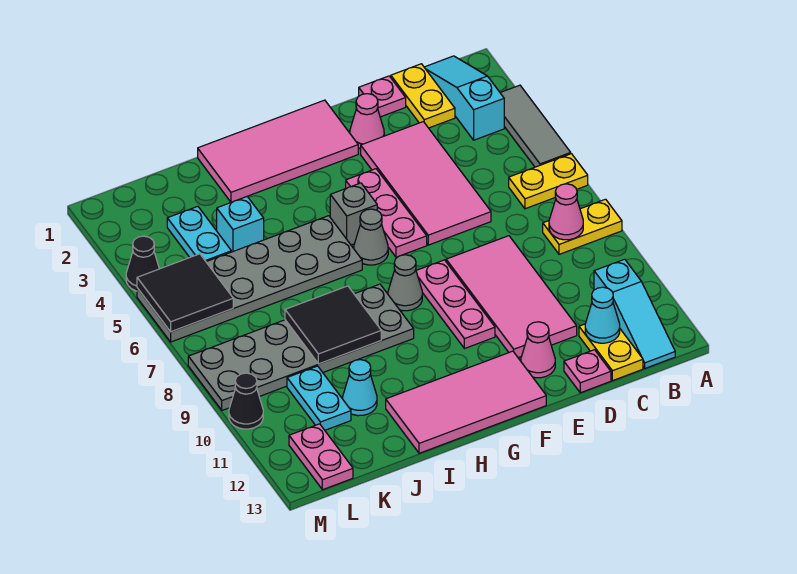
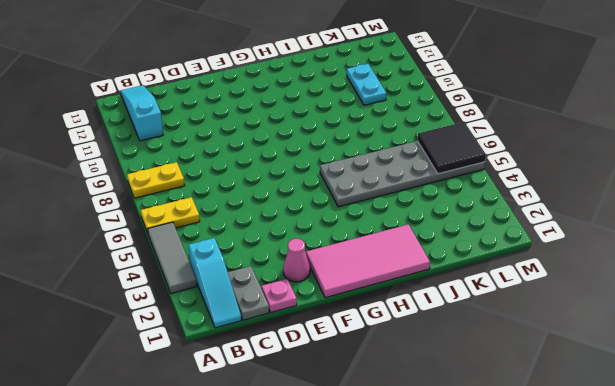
grey plate C1:C2 level 1 -> yellow plate C1:C2 level 1
none -> yellow plate C12:C13 level 1
none -> pink tile D3:E6 level 1
none -> pink tile D8:E11 level 1
none -> pink plate D13 level 1

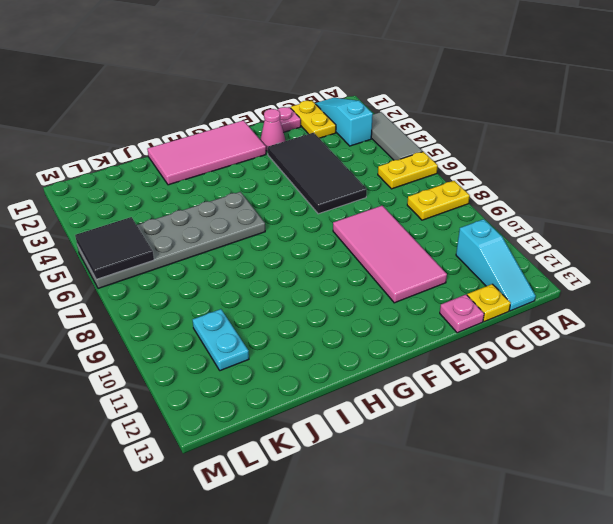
yellow plate C13 level 1 -> yellow plate C12:C13 level 1
black tile D3:E6 level 1 -> pink tile D3:E6 level 1
none -> pink cone E12 level 1
none -> pink plate F4:F6 level 1
none -> pink plate F8:F10 level 1
none -> pink tile F12:I13 level 1

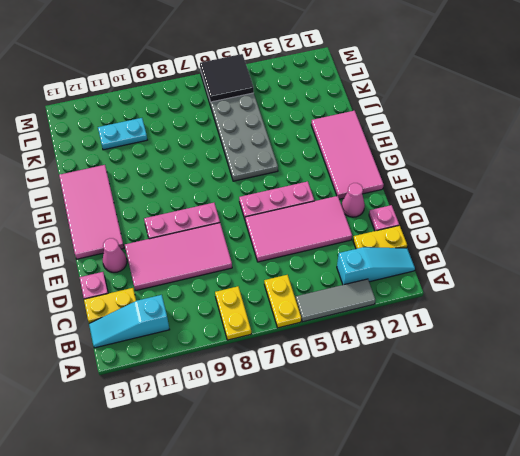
none -> grey brick G5 level 1
none -> grey cone G6 level 1
none -> grey cone G8 level 1
none -> grey plate H8:M9 level 1

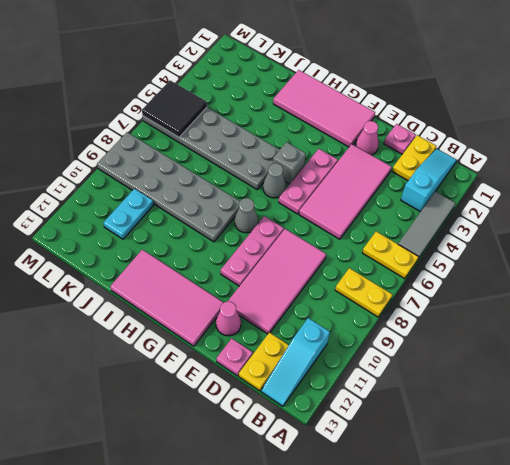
none -> cyan brick J4 level 1
none -> cyan cone J11 level 1
none -> cyan plate K3:K4 level 1
none -> pink plate L12:L13 level 1

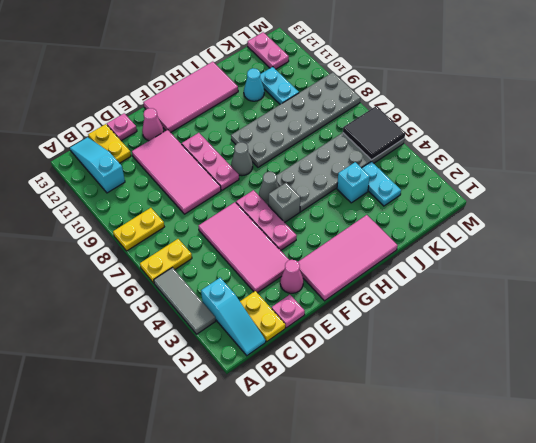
none -> black cone M4 level 1
none -> black cone M10 level 1
none -> pink cone B8 level 2
none -> cyan cone C12 level 2

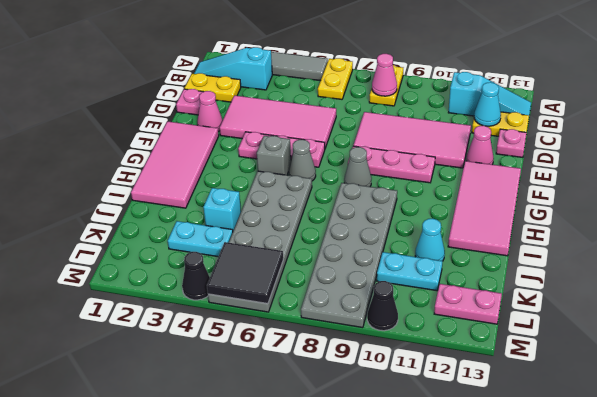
none -> black tile I8:J9 level 2

